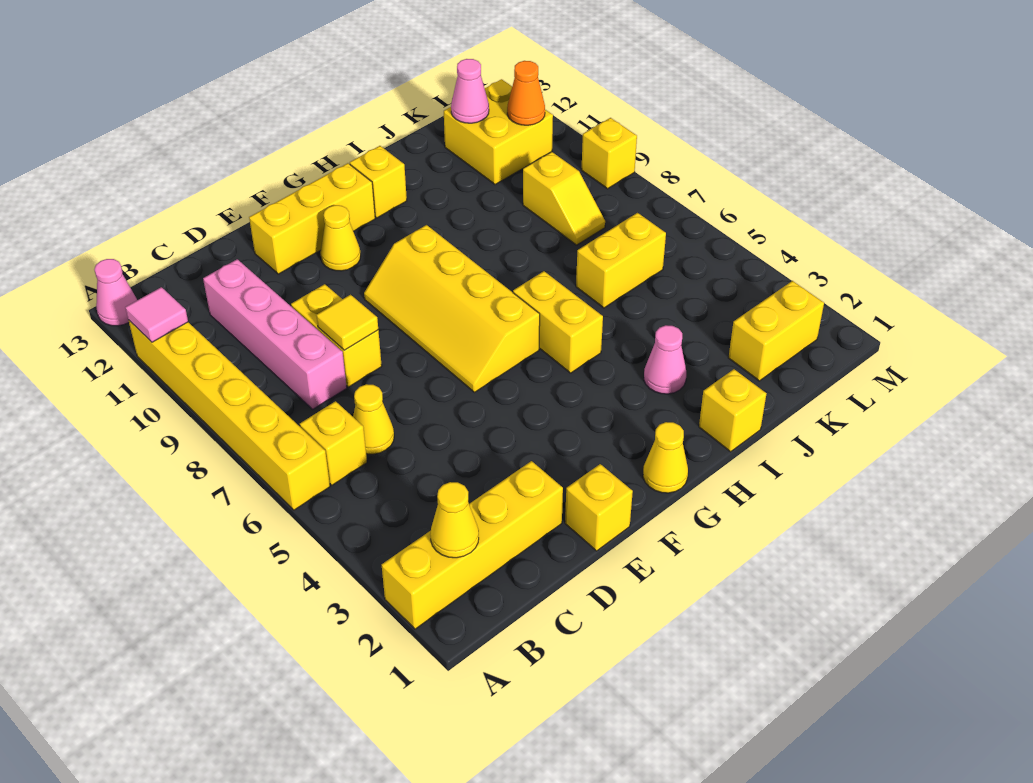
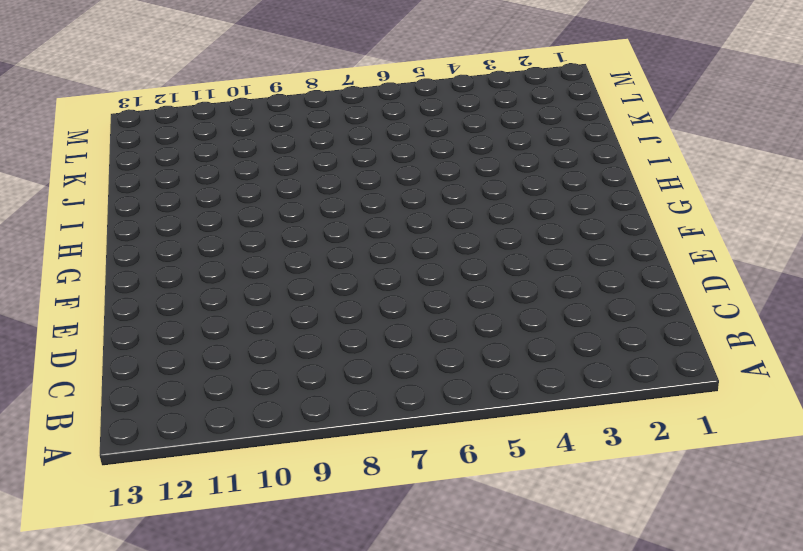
none -> yellow brick A2:D2 level 1
none -> yellow brick A6:A11 level 1
none -> pink cone A13 level 1

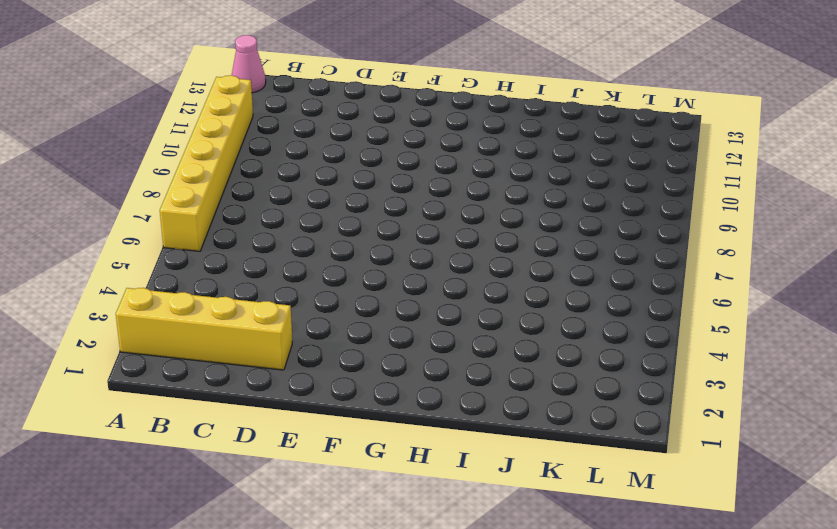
none -> yellow brick B6 level 1
none -> yellow cone C6 level 1
none -> pink brick C8:C11 level 1

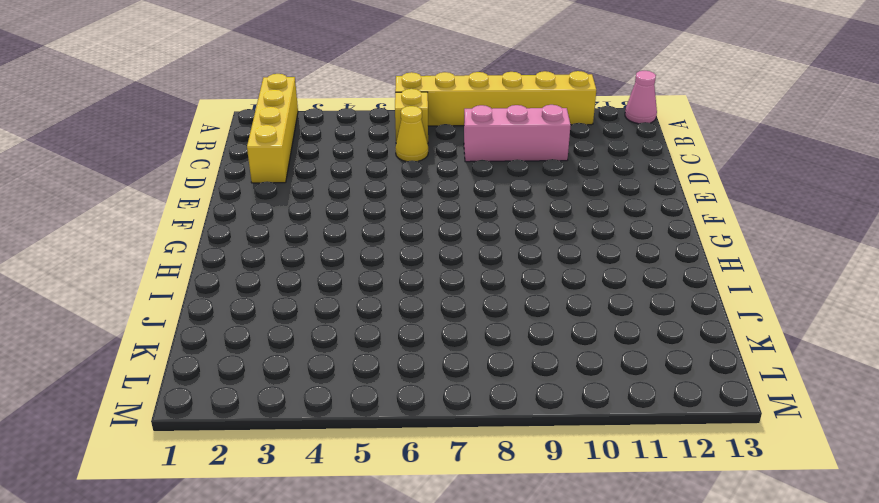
pink brick C8:C10 level 1 -> pink brick C8:C11 level 1
none -> yellow brick D8:D9 level 1
none -> yellow brick E1 level 1
none -> yellow brick E12:G12 level 1

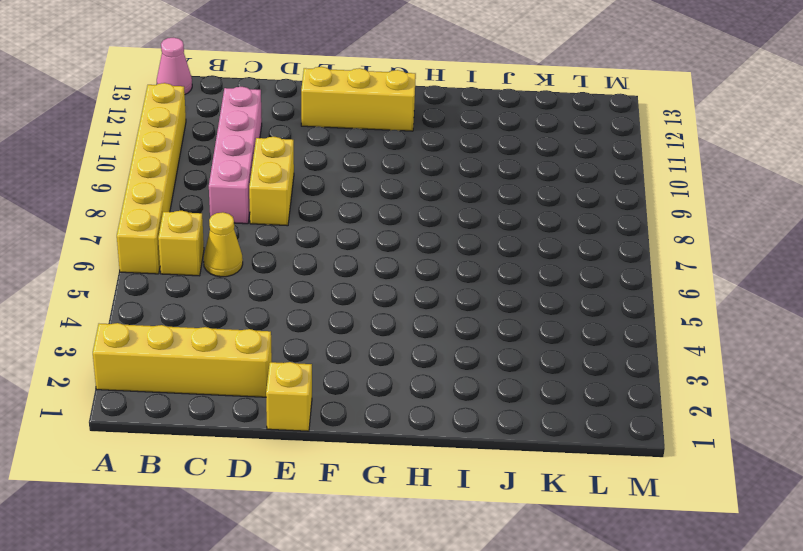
none -> yellow slope F6:G9 level 1 top G
none -> yellow cone F11 level 1
none -> yellow cone G1 level 1

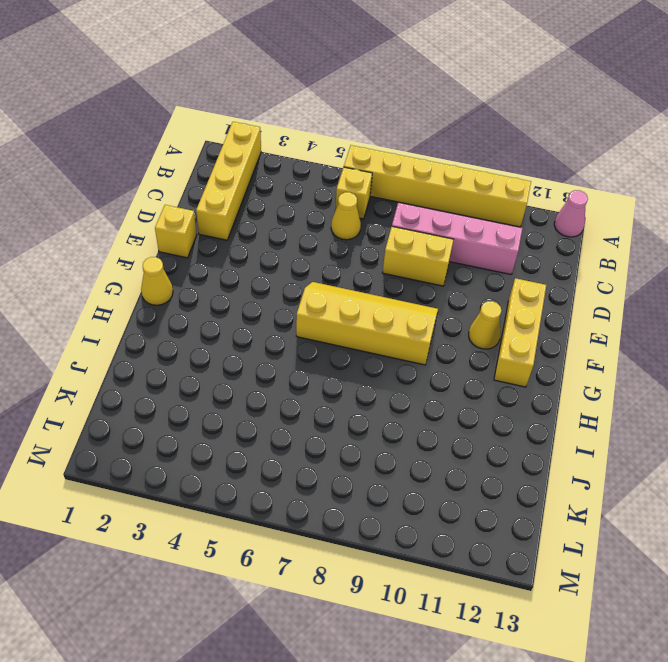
none -> yellow brick H5:H6 level 1
none -> yellow brick H12 level 1
none -> yellow brick I1 level 1

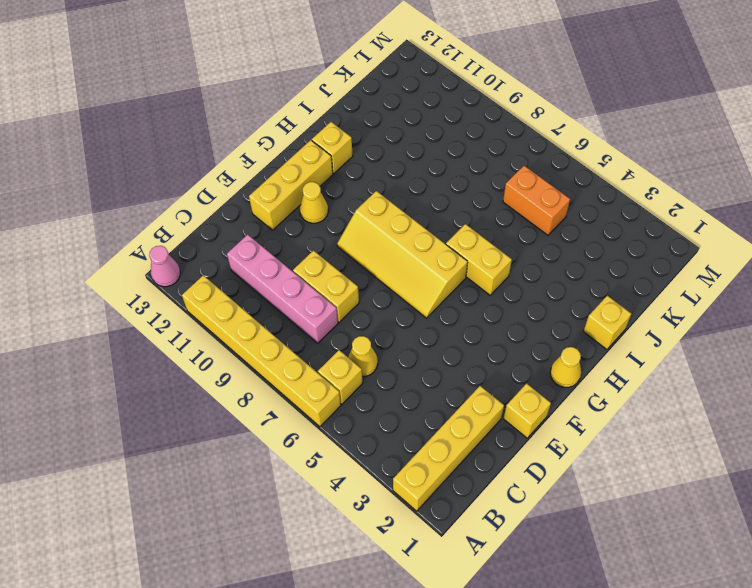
orange brick K5:K6 level 1 -> yellow brick J6:K6 level 1
none -> pink cone I3 level 1
none -> yellow brick K2:L2 level 1
none -> yellow slope K8:K9 level 1 top 9

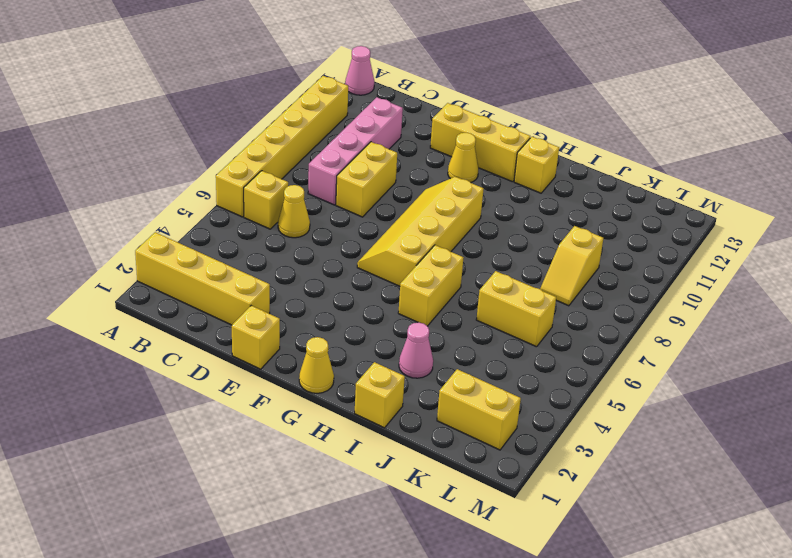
none -> yellow brick K11:L12 level 1
none -> yellow brick M9 level 1
none -> pink tile A11 level 2

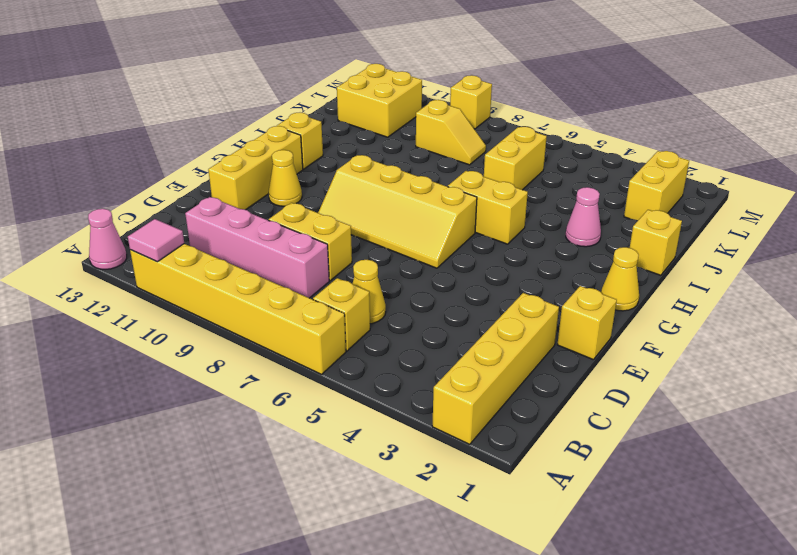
none -> yellow cone B2 level 2
none -> yellow tile D8 level 2
none -> pink cone K12 level 2

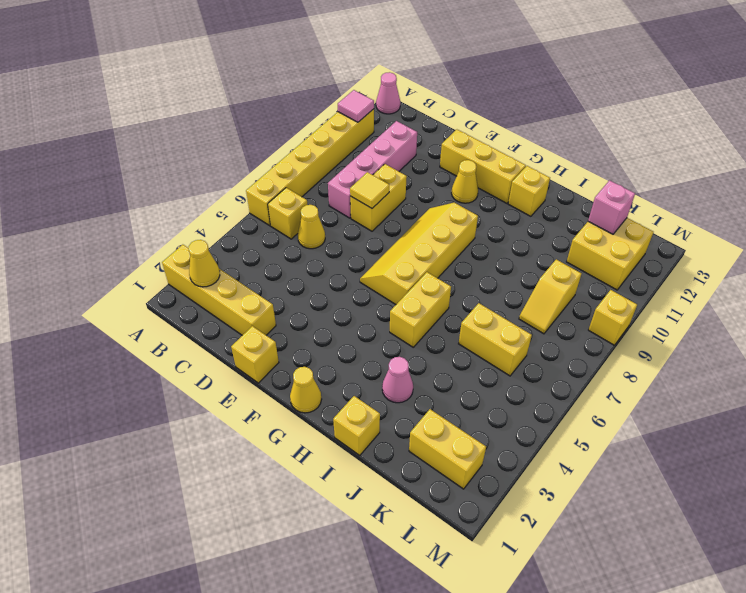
pink brick K12 level 2 -> pink cone K12 level 2
none -> orange cone L11 level 2

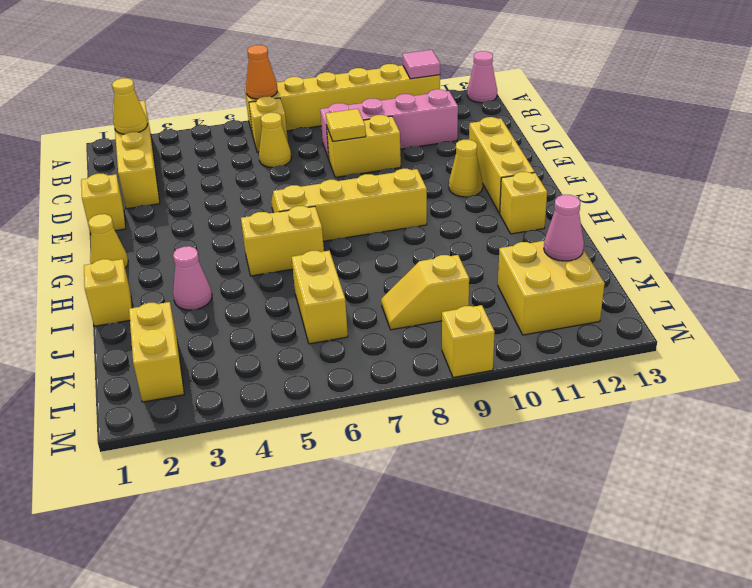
orange cone A6 level 2 -> orange cone L11 level 2

